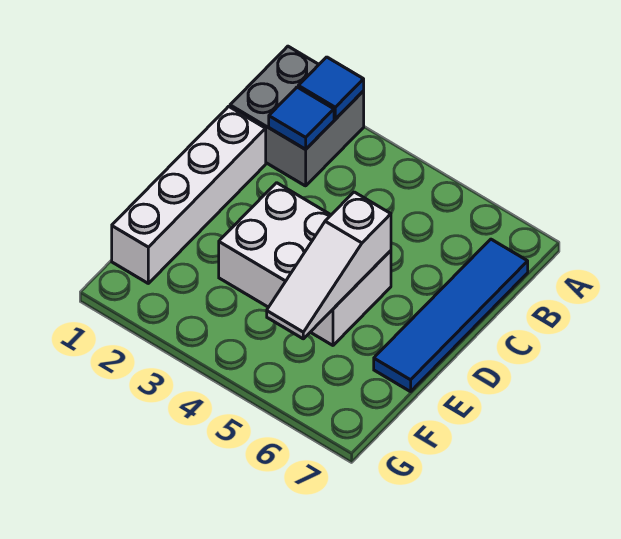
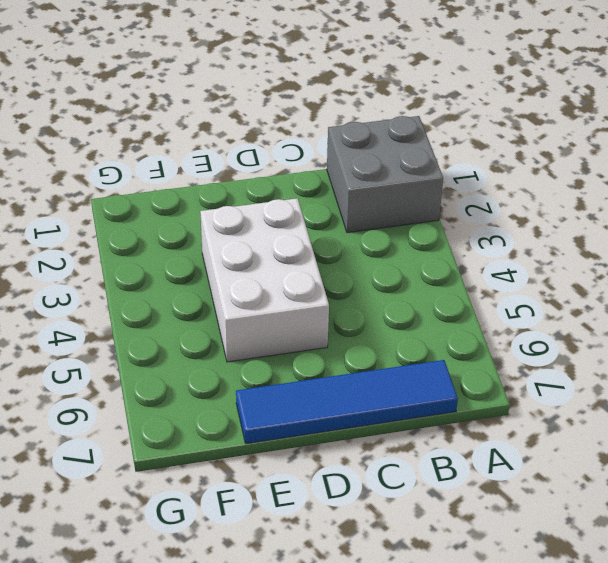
none -> white brick C1:F1 level 1
none -> blue tile A2 level 2

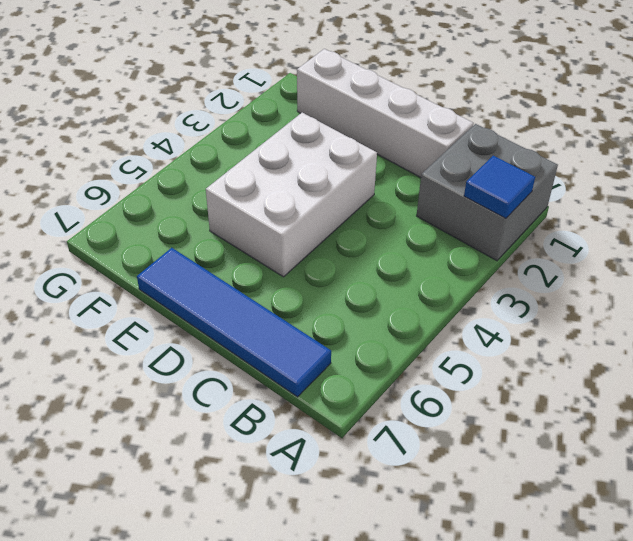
none -> blue tile B2 level 2
none -> white slope D5:F5 level 2 top D

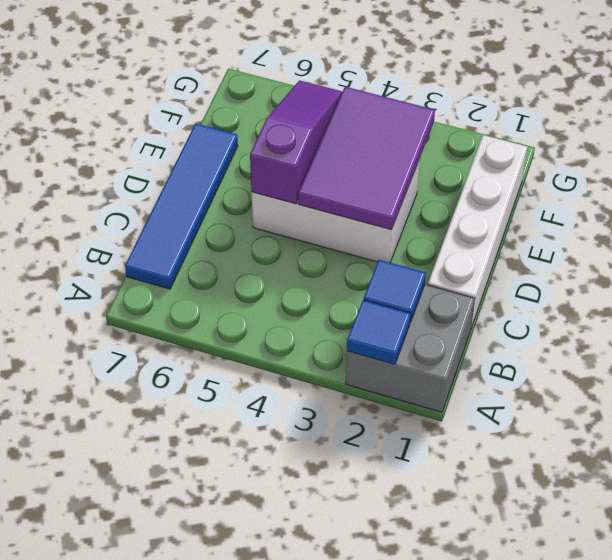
purple tile D3:F4 level 2 -> none
purple slope D5:F5 level 2 top D -> white slope D5:F5 level 2 top D

